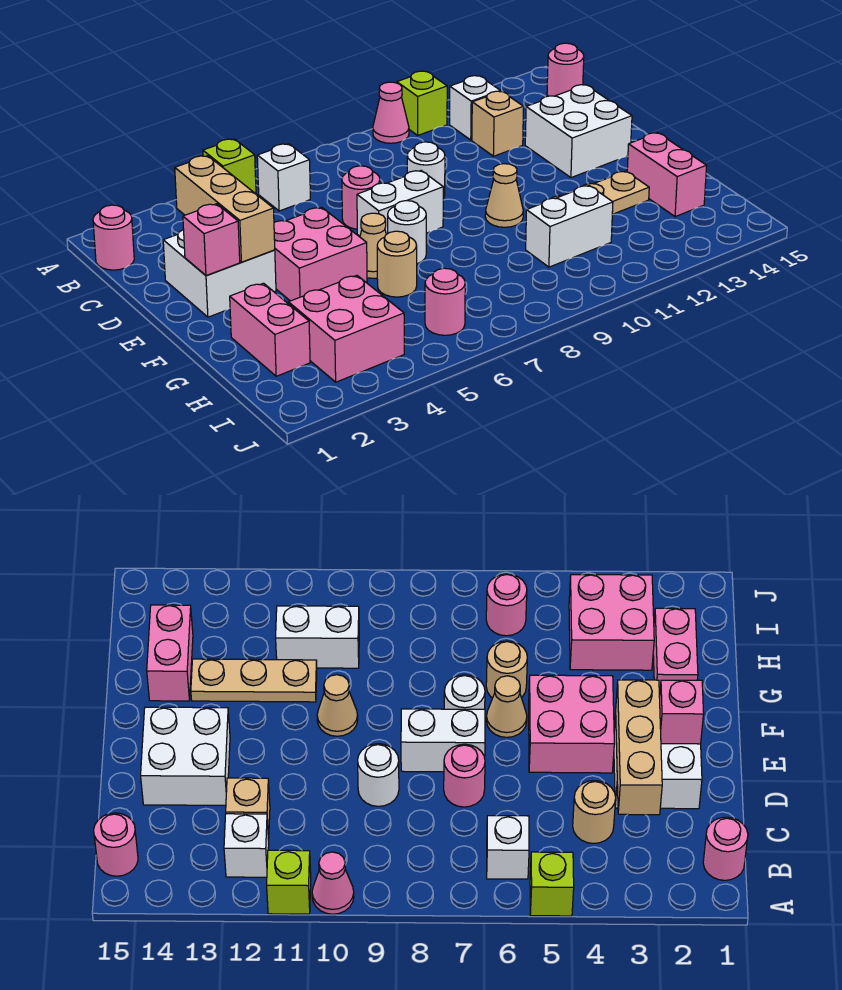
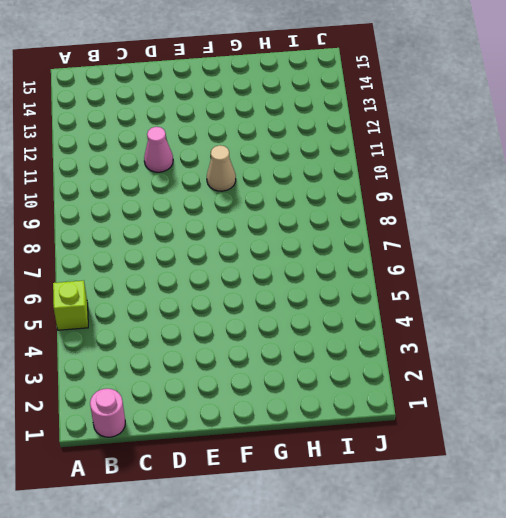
pink cone D11 level 1 -> pink cone A10 level 1
none -> lime brick A11 level 1
none -> white brick B6 level 1
none -> white brick B12 level 1

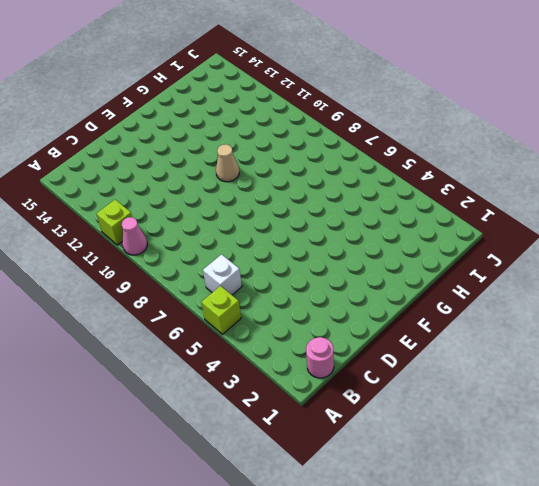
none -> white brick B12 level 1
none -> pink round brick B15 level 1
none -> tan round brick C4 level 1

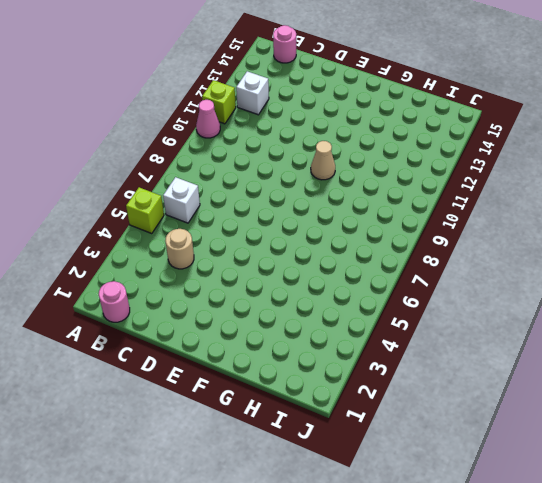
none -> tan brick C12 level 1
none -> white brick D2:E3 level 1
none -> pink round brick D7 level 1

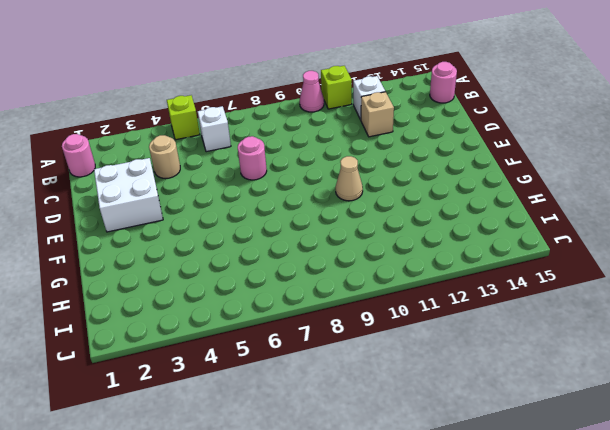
none -> white round brick D9 level 1
none -> white brick D13:E14 level 1
none -> pink brick E4:F5 level 1

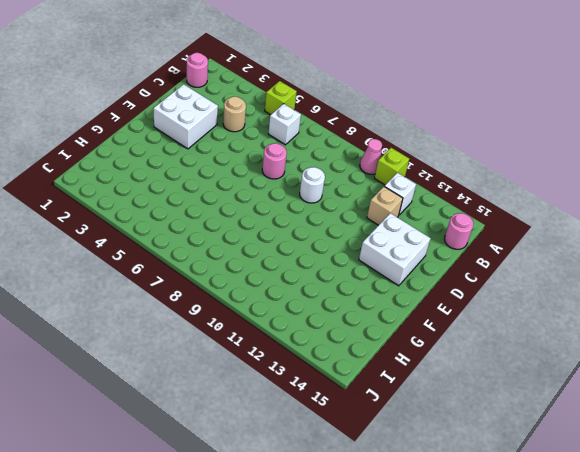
none -> pink brick E4:F5 level 1
none -> white brick E7:E8 level 1
none -> tan cone F6 level 1

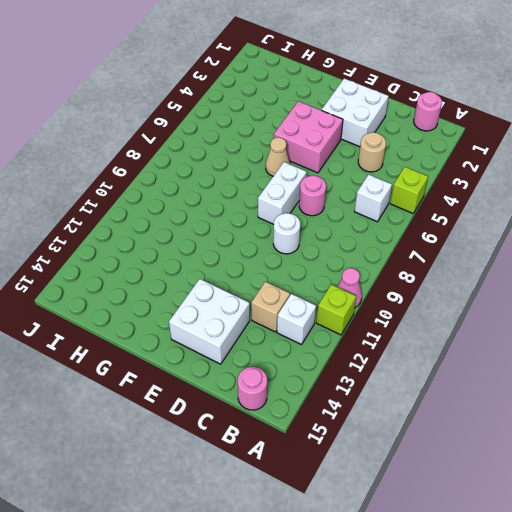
none -> white round brick F7 level 1
none -> tan cone F10 level 1
none -> pink brick G2:H2 level 1

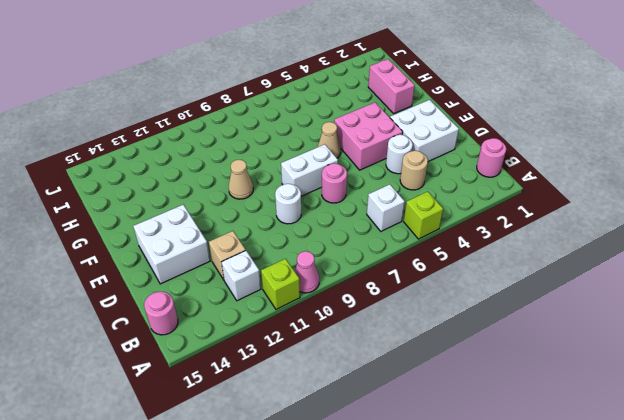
white round brick D4 level 1 -> white round brick F7 level 1
none -> tan round brick G6 level 1
none -> tan plate G11:G13 level 1
none -> pink brick G14:H14 level 1

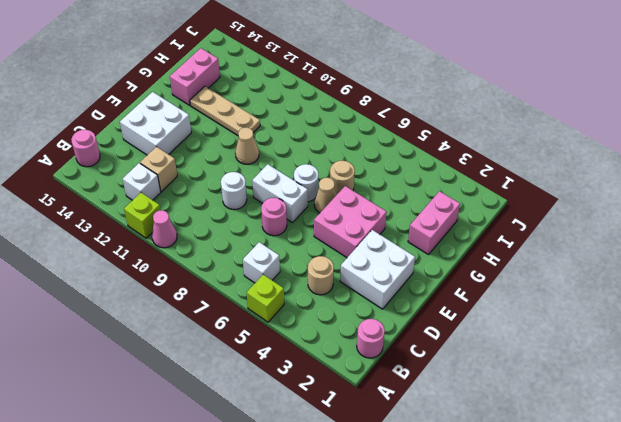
none -> pink brick H3:I4 level 1
none -> white brick H10:H11 level 1
none -> pink round brick I6 level 1

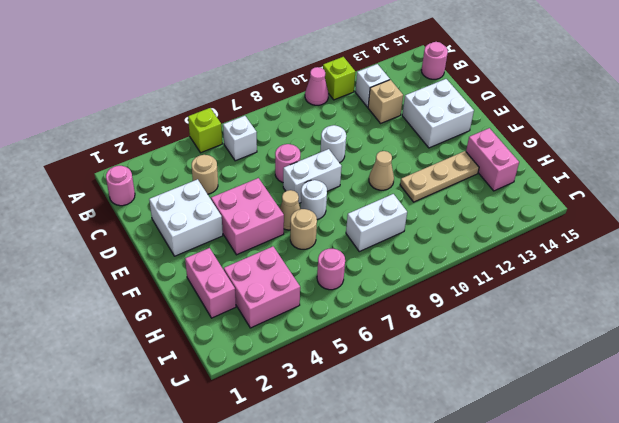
white brick H8:H9 level 1 -> white brick H10:H11 level 1
none -> tan brick C3:E3 level 2
none -> pink brick E2 level 2

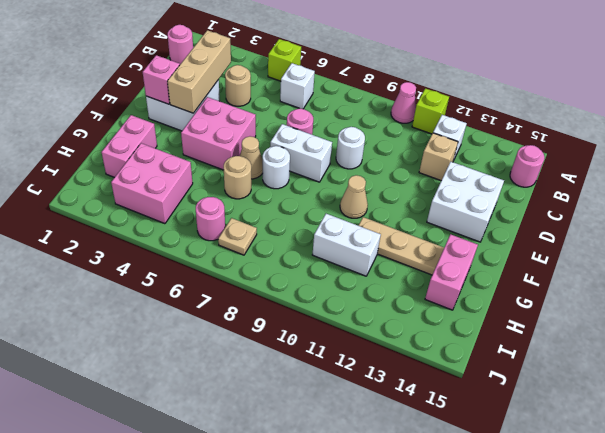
tan plate I7 level 1 -> none

